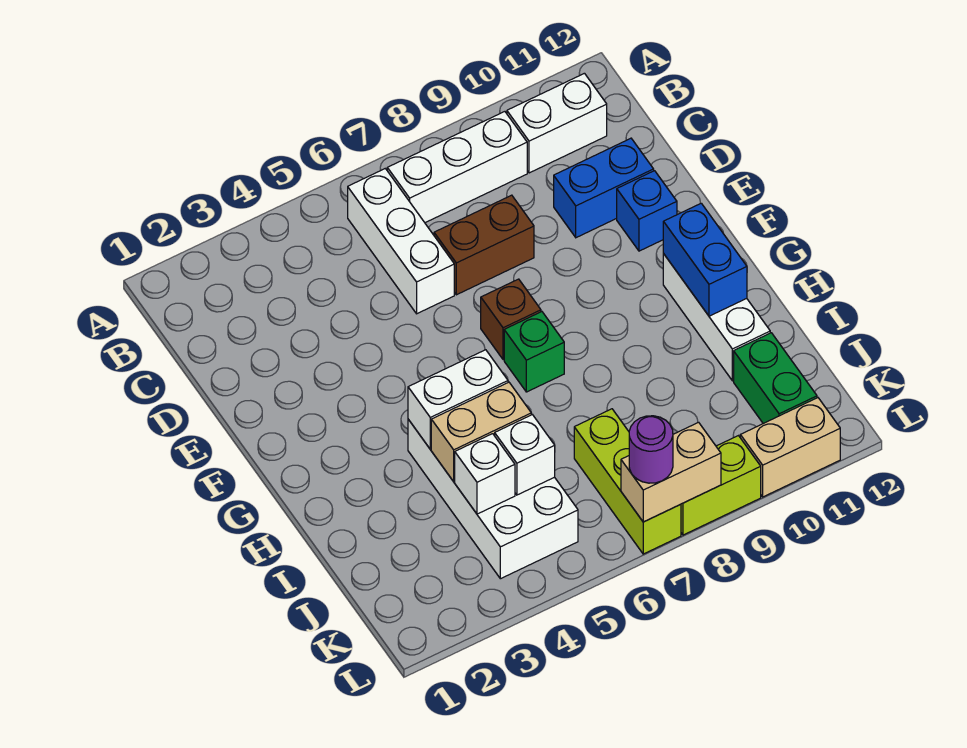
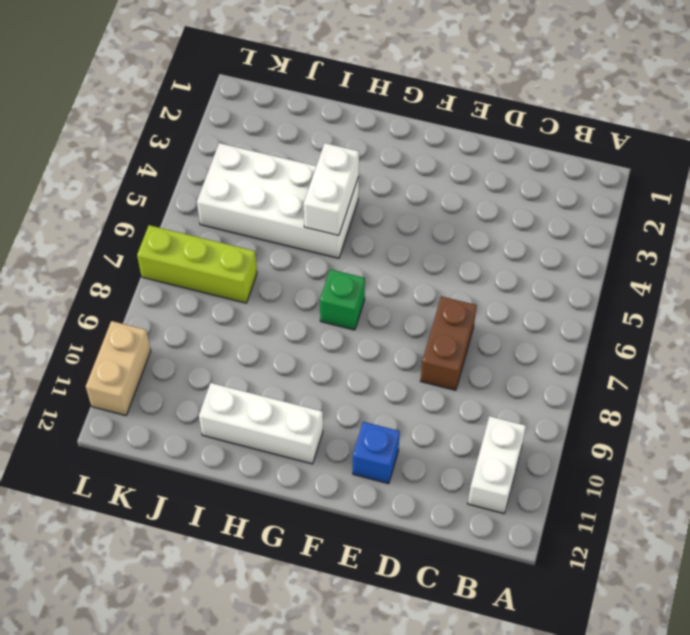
none -> white brick B6:D6 level 1
none -> white brick B7:B9 level 1
none -> blue brick D10:D11 level 1

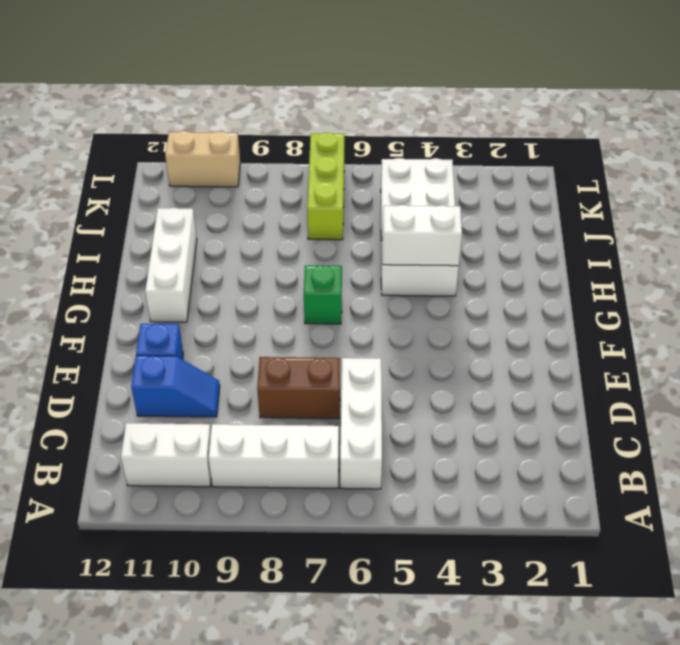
blue slope D10:D11 level 1 top 11 -> blue brick D10:D11 level 1
none -> brown brick F7 level 1
none -> green brick J11:K11 level 1
none -> lime brick L8:L9 level 1

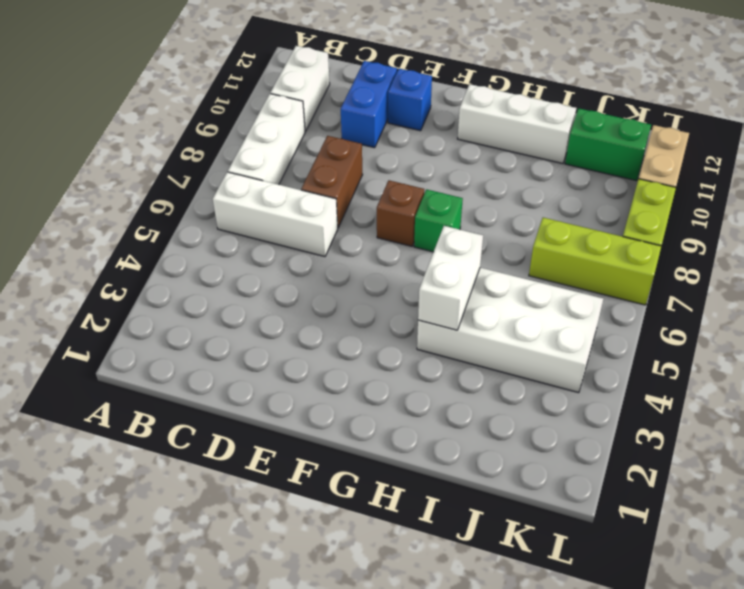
none -> blue brick G11:H11 level 2
none -> tan brick I4:I5 level 2
none -> white brick J4 level 2

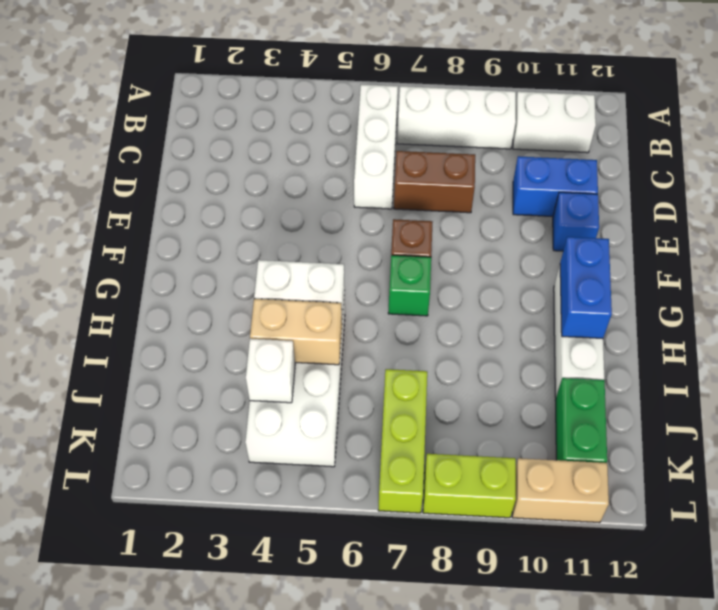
none -> white brick J5 level 2
none -> tan brick L7:L8 level 2
none -> purple round brick L7 level 3

